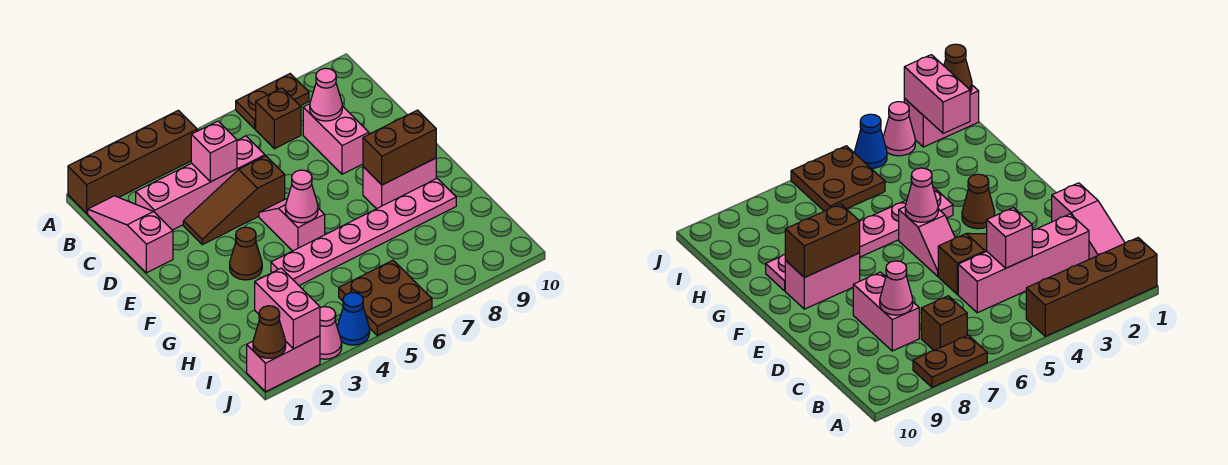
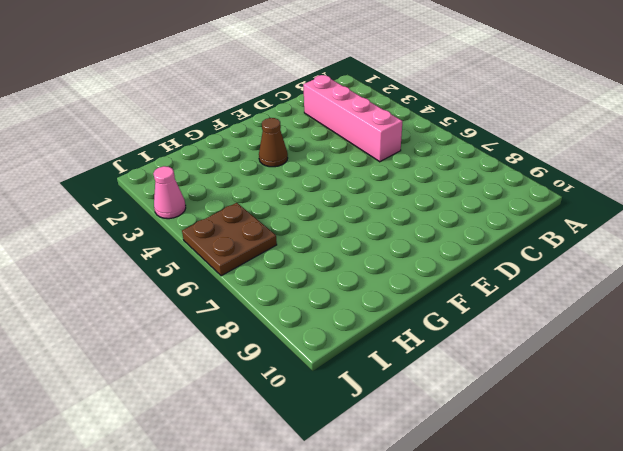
none -> brown brick A1:A4 level 1
none -> brown plate A7:A8 level 1
none -> pink slope B1:D1 level 1 top D

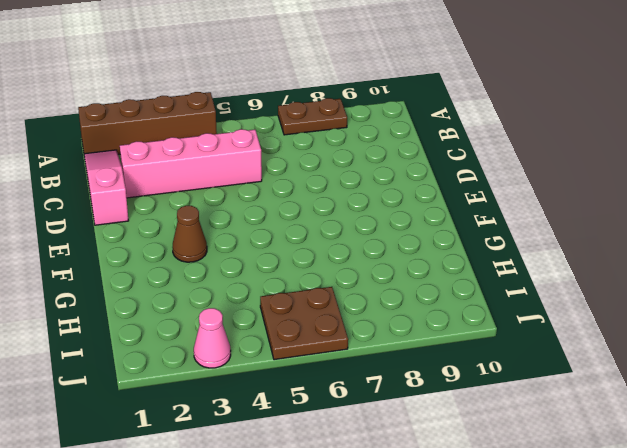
none -> brown brick B7 level 1
none -> pink brick C8:D8 level 1
none -> brown slope D3:D5 level 1 top 5

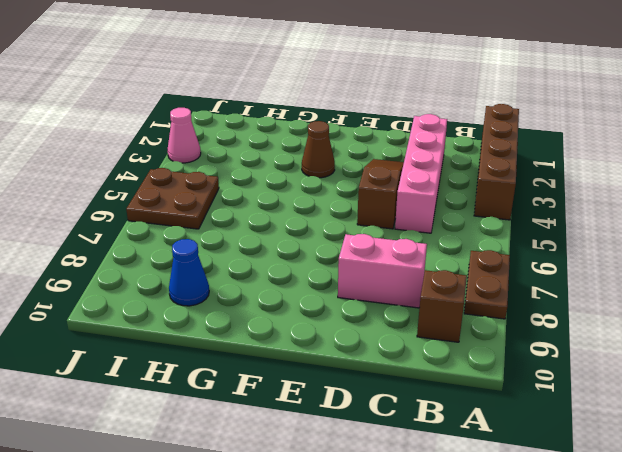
brown brick B9 level 1 -> brown brick B7 level 1
blue cone H9 level 1 -> blue cone J4 level 1
none -> pink slope B1:D1 level 1 top D
none -> pink slope E5:F5 level 1 top F
none -> pink brick F8:F9 level 1

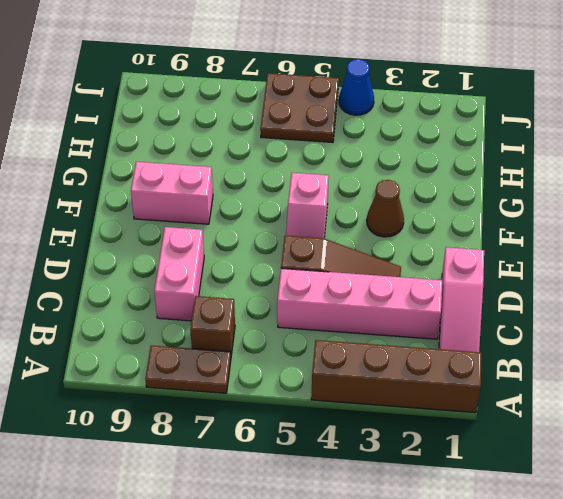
none -> pink plate G4:G9 level 1
none -> pink brick J1:J2 level 1
none -> pink cone J3 level 1

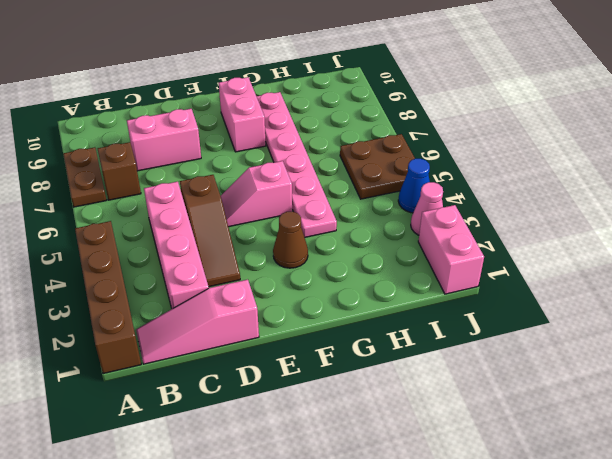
none -> pink brick C4 level 2
none -> pink cone C8 level 2
none -> pink cone F5 level 2

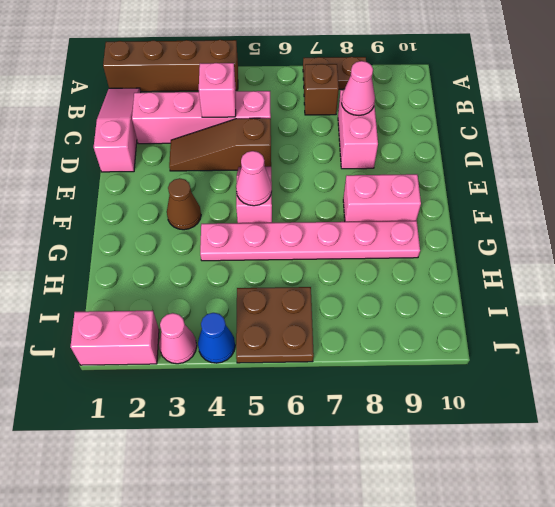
none -> brown brick F8:F9 level 2
none -> pink brick I2:J2 level 2
none -> brown cone J1 level 2

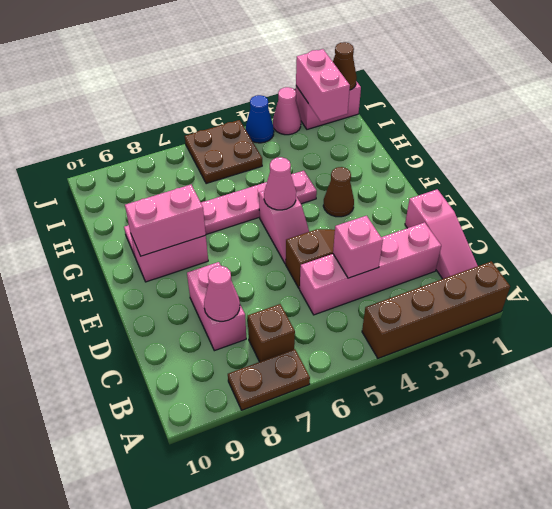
pink brick F8:F9 level 2 -> brown brick F8:F9 level 2

